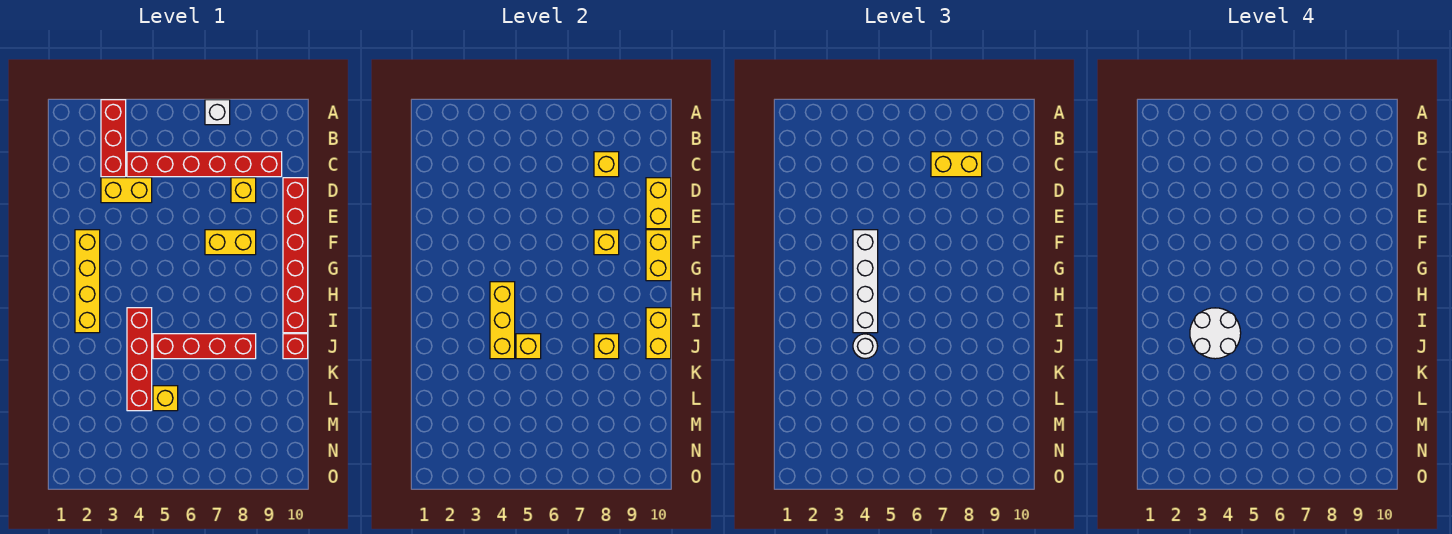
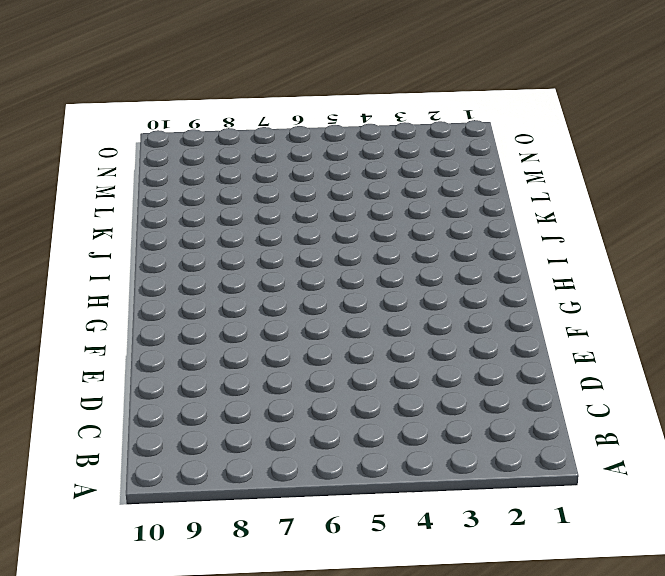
none -> red brick A3:C3 level 1
none -> white brick A7 level 1
none -> red brick C4:C9 level 1

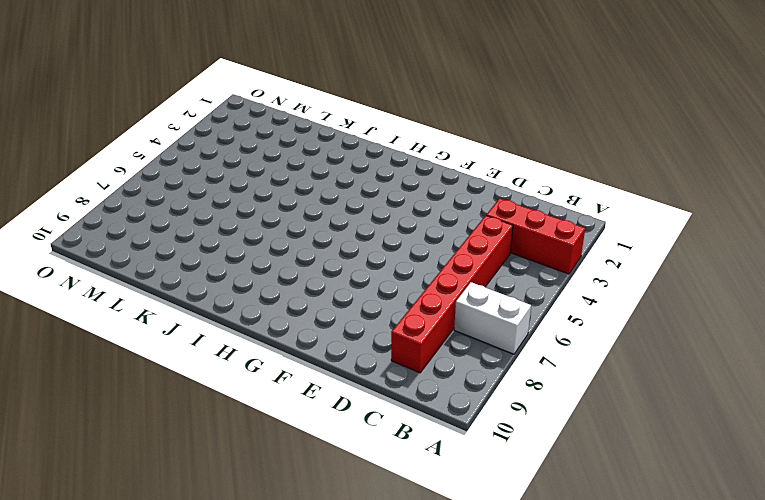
white brick A7:B7 level 1 -> white brick A7 level 1
none -> yellow brick D3:D4 level 1
none -> yellow brick D8 level 1
none -> red brick D10:I10 level 1

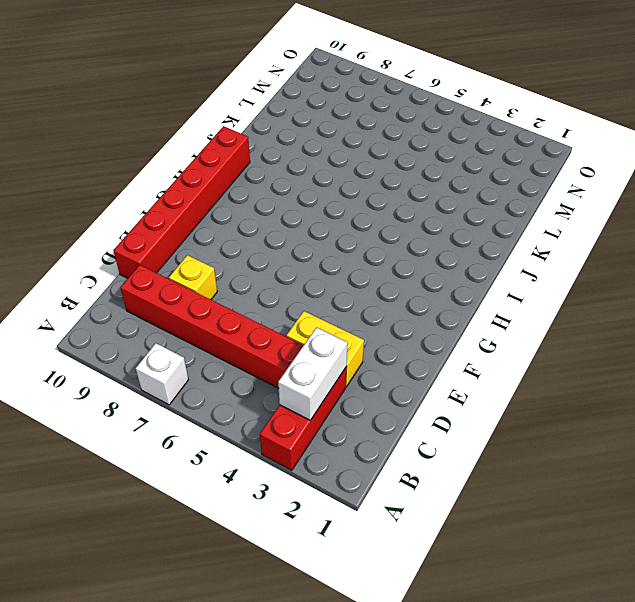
white brick B3:C3 level 2 -> none
none -> yellow brick F2:I2 level 1
none -> yellow brick F7:F8 level 1
none -> red brick I4:L4 level 1

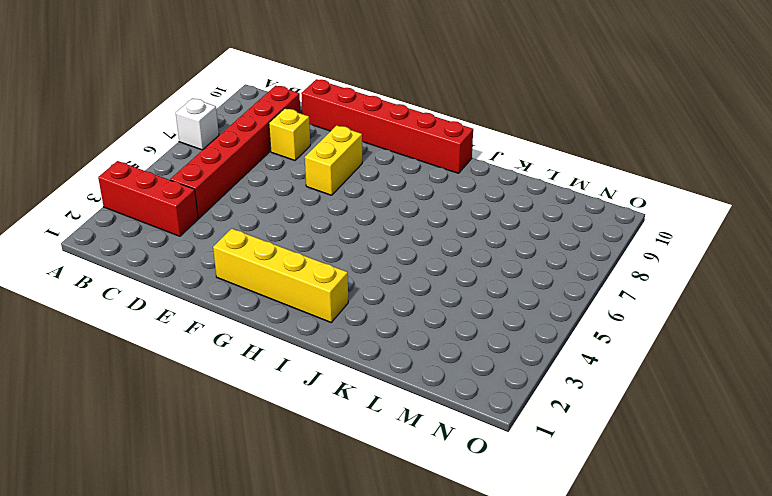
none -> yellow brick D3:D4 level 1
none -> red brick I4:L4 level 1
none -> red brick J5:J8 level 1

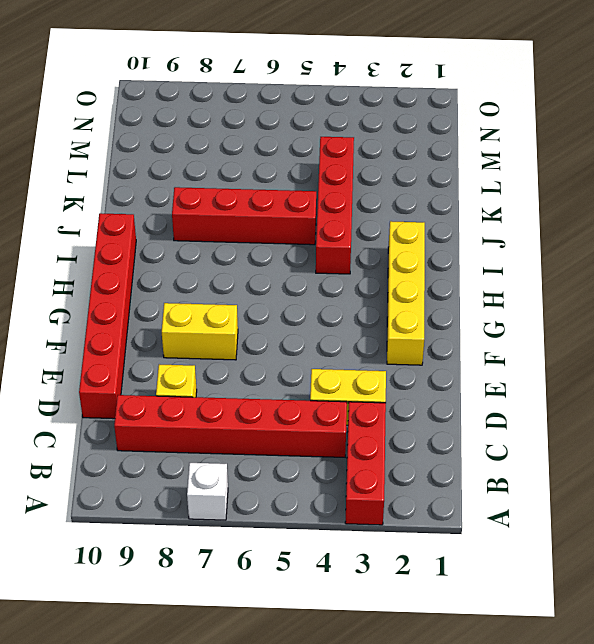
none -> red brick J10 level 1
none -> yellow brick L5 level 1
none -> yellow brick C8 level 2

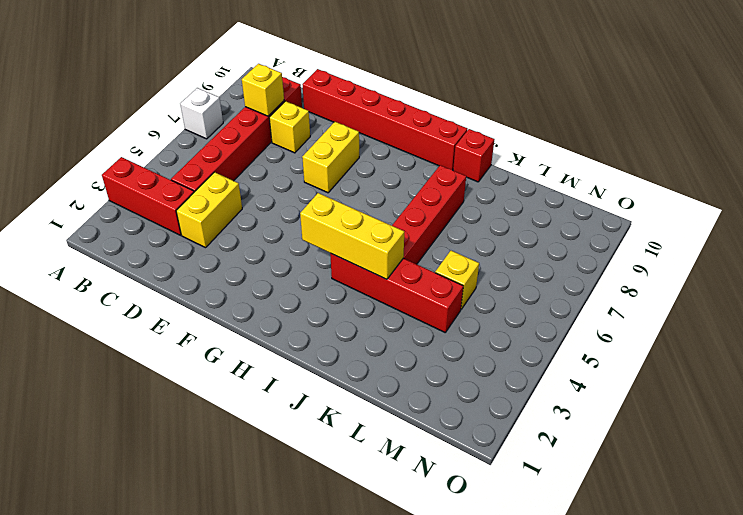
none -> yellow brick F2:I2 level 1
none -> yellow brick D10:E10 level 2
none -> yellow brick F8 level 2

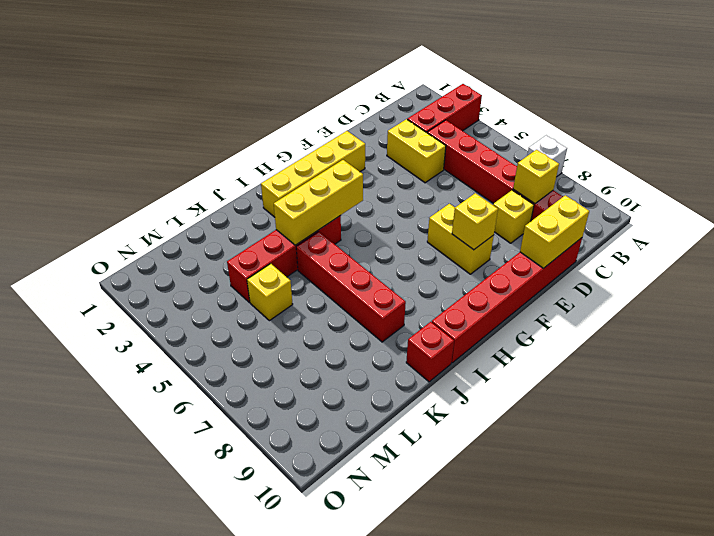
none -> yellow brick F10:G10 level 2
none -> yellow brick I10:J10 level 2
none -> yellow brick J5 level 2

